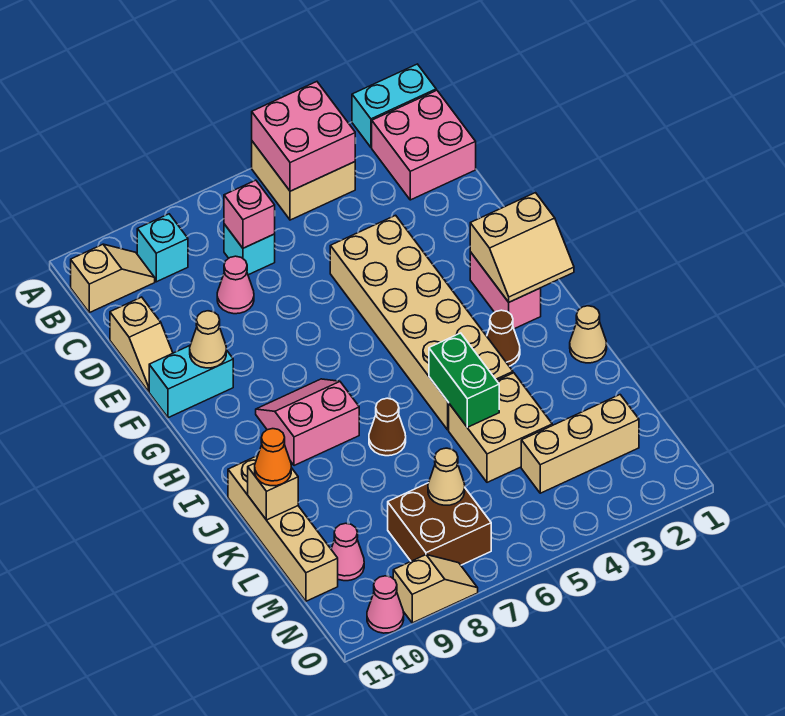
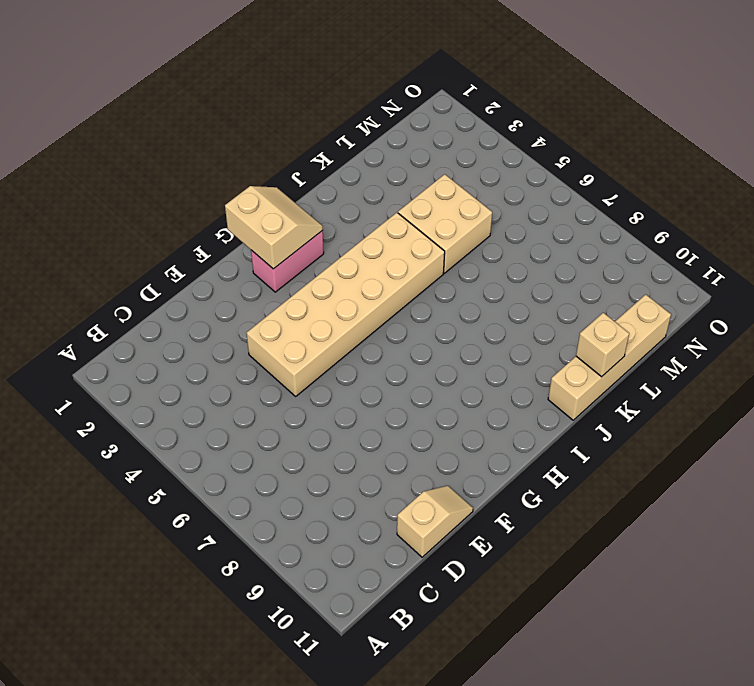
none -> cyan brick A1:A2 level 1
none -> tan brick A4:B5 level 1
none -> pink brick B1:C2 level 1
none -> cyan brick B9 level 1

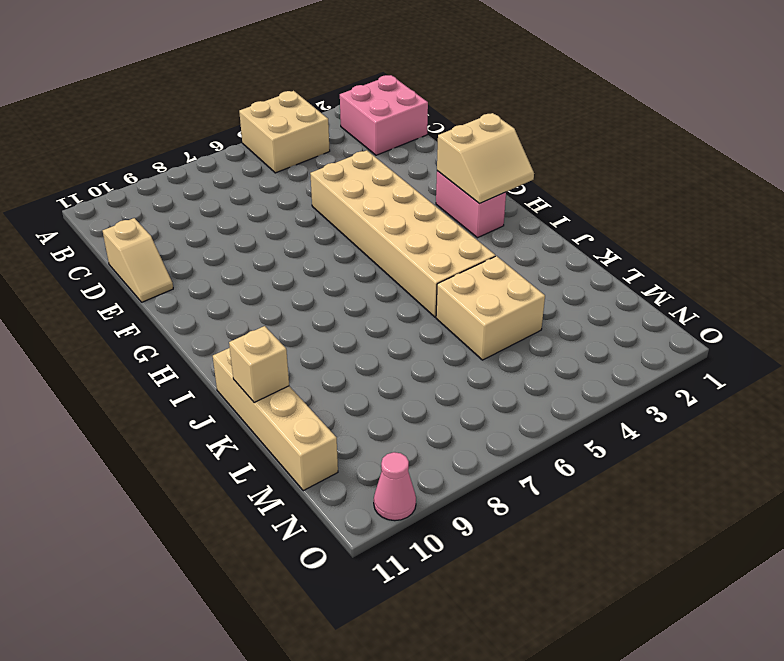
none -> cyan brick A1:A2 level 1
none -> cyan brick B9 level 1
none -> tan slope B10:B11 level 1 top 11
none -> cyan brick C7 level 1

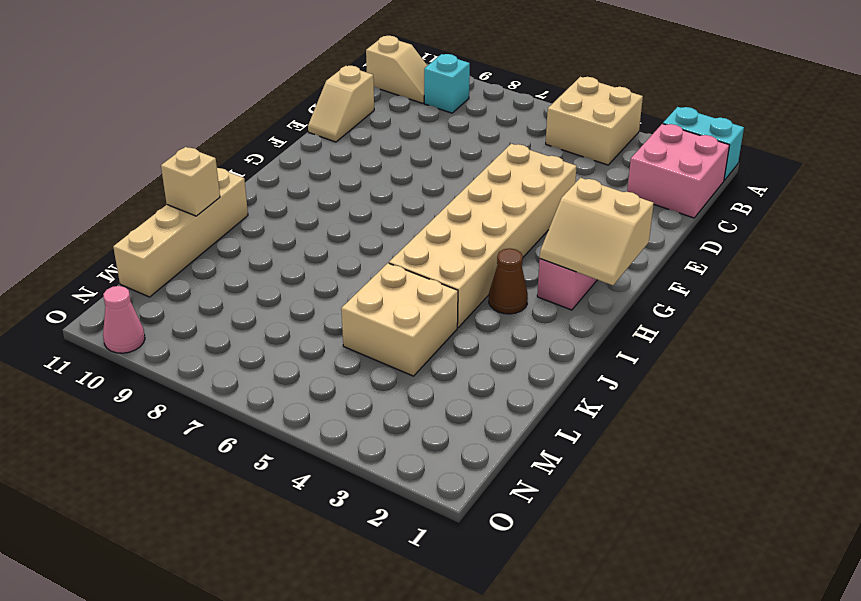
none -> cyan brick C7 level 1
none -> pink cone D8 level 1
none -> cyan brick F10:F11 level 1
none -> pink slope H8:I9 level 1 top I

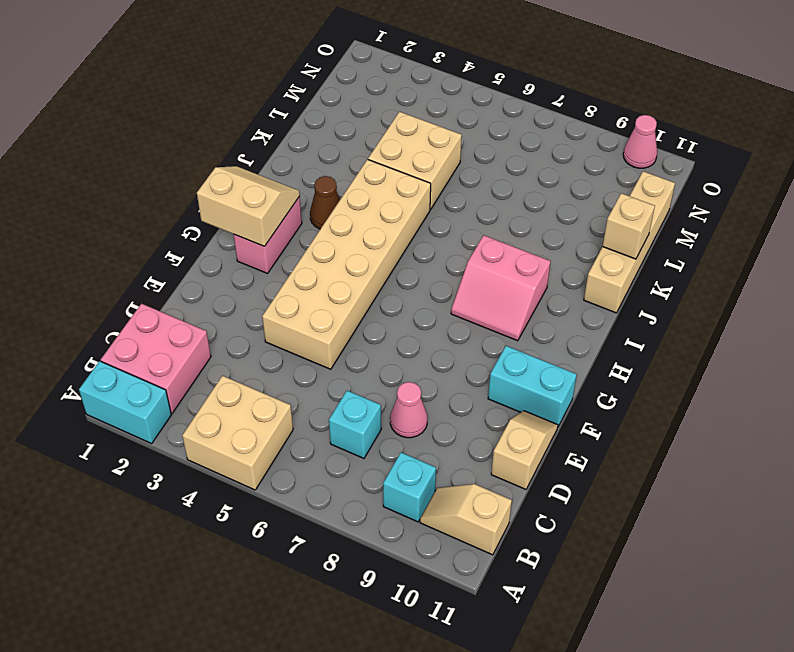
none -> tan cone J1 level 1
none -> brown cone J7 level 1
none -> tan brick M2:M4 level 1
none -> brown brick M7:N8 level 1

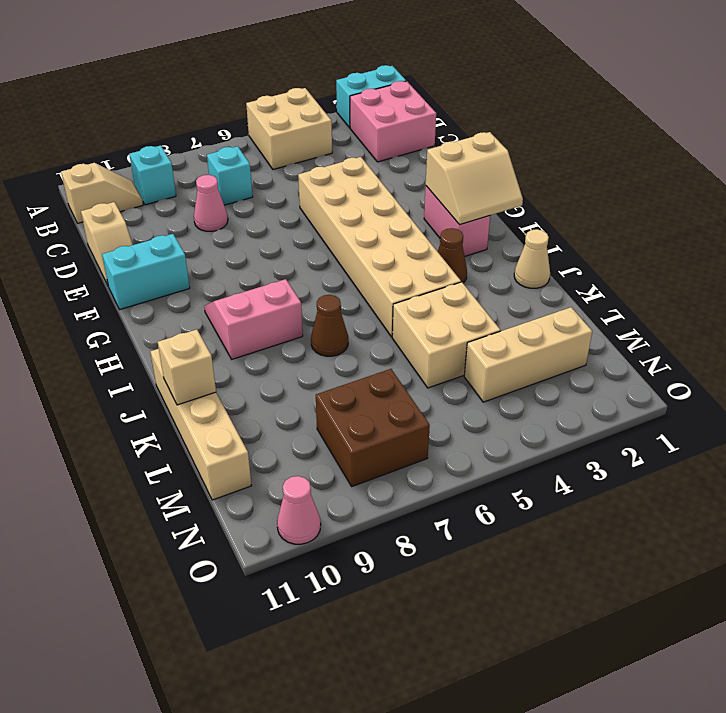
none -> pink cone M10 level 1
none -> tan slope O8:O9 level 1 top 9
none -> pink brick A4:B5 level 2
none -> pink brick C7 level 2

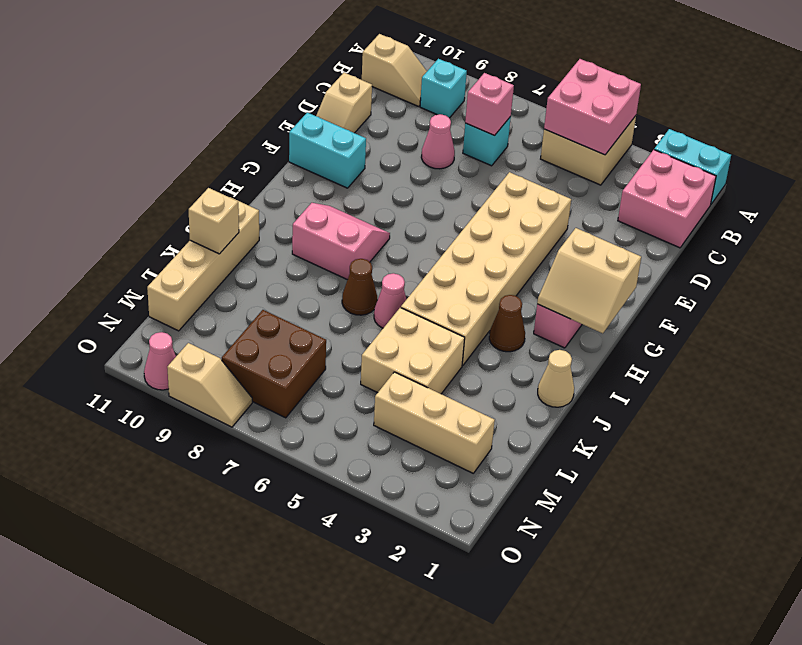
pink cone J6 level 1 -> pink cone M10 level 1
none -> tan cone F10 level 2
none -> green brick J5:K5 level 2
none -> tan cone M7 level 2
none -> orange cone K11 level 3

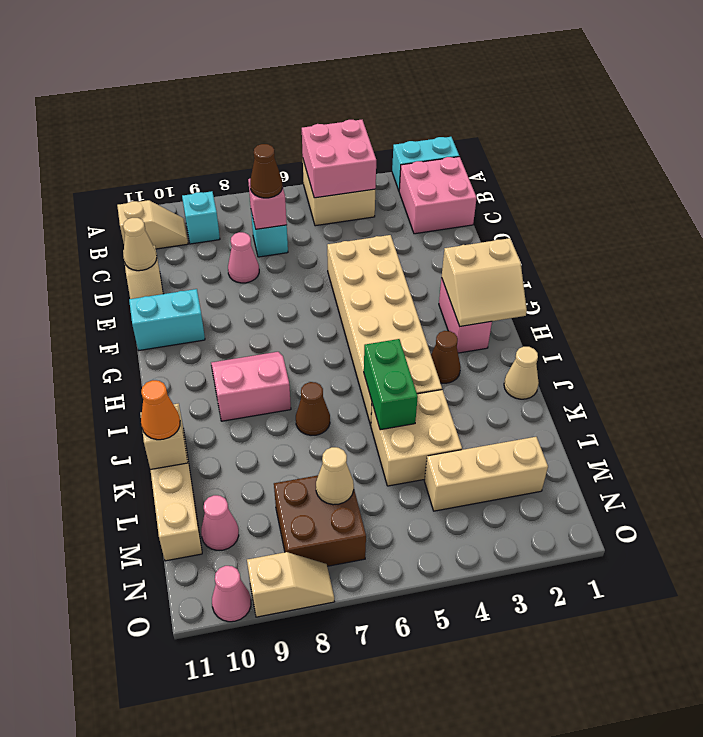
brown cone C7 level 3 -> none
tan cone D11 level 2 -> tan cone F10 level 2

